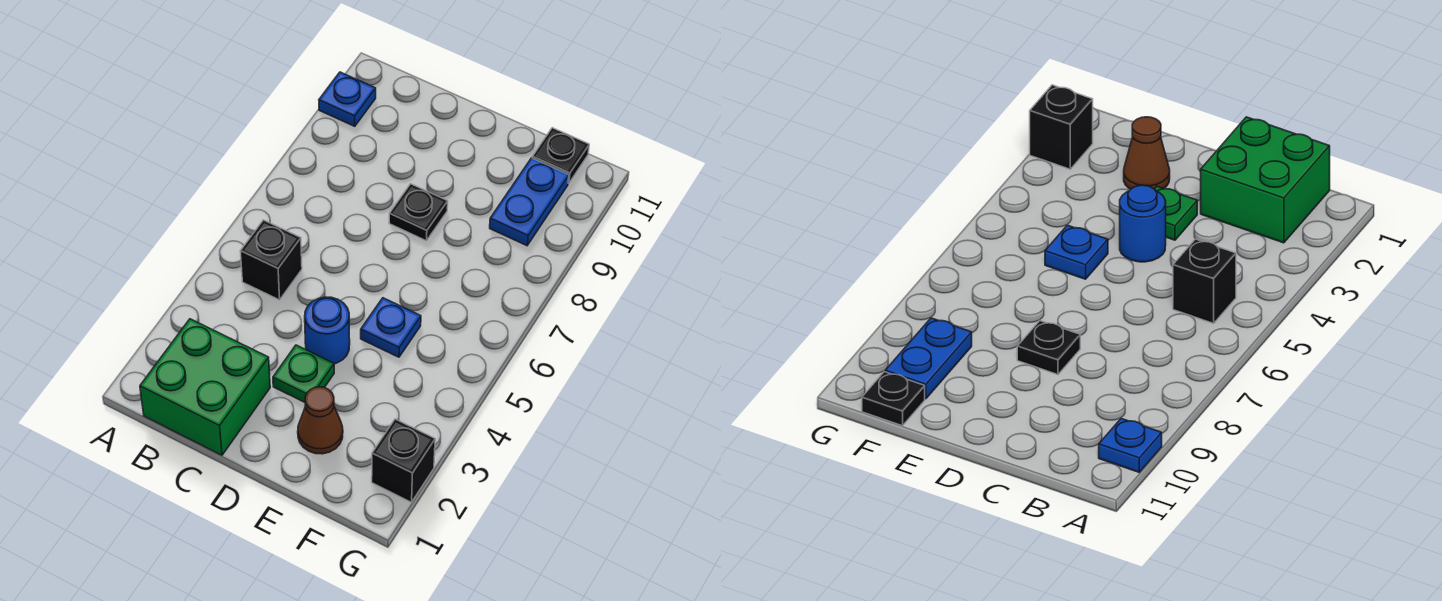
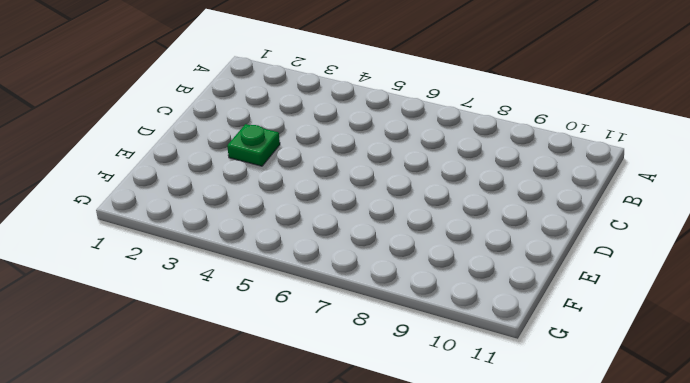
none -> blue plate A10 level 1
none -> green brick B1:C2 level 1

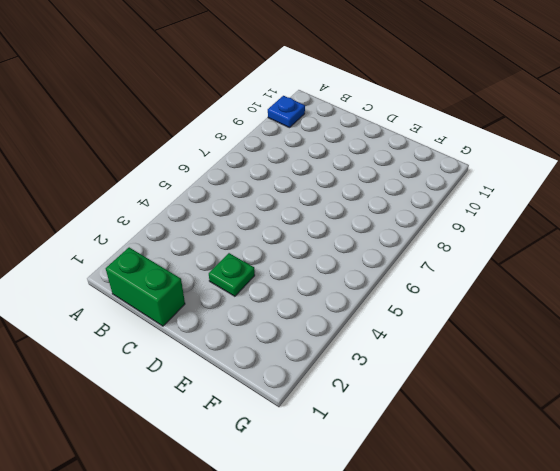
green brick B1:C1 level 1 -> green brick B1:C2 level 1
none -> black brick B5 level 1
none -> blue round brick D4 level 1

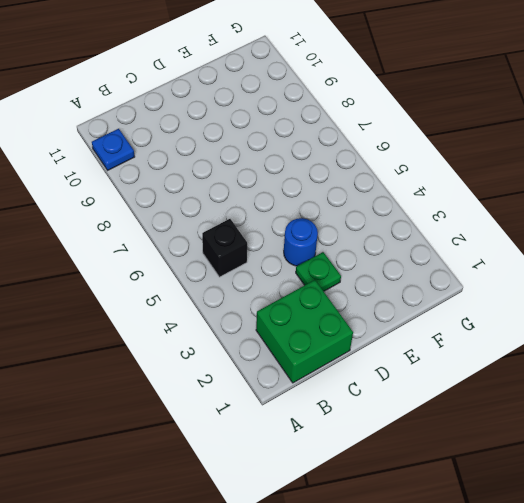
none -> black plate D8 level 1
none -> brown cone E2 level 1

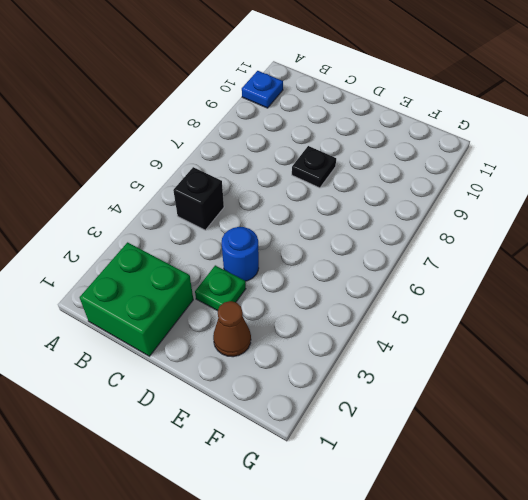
none -> blue plate E5 level 1
none -> blue plate F9:F10 level 1

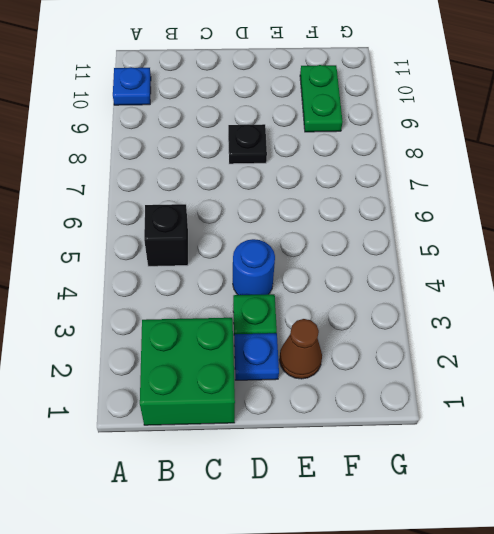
blue plate D2 level 1 -> blue plate E5 level 1
green plate F9:F10 level 1 -> blue plate F9:F10 level 1
none -> black plate F11 level 1
none -> black brick G2 level 1

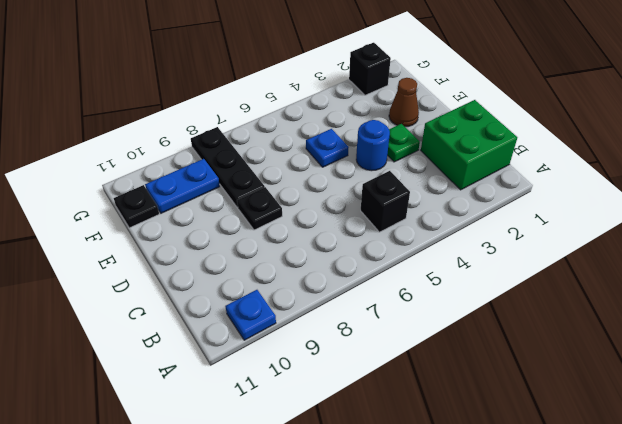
black plate E8:G8 level 1 -> none

